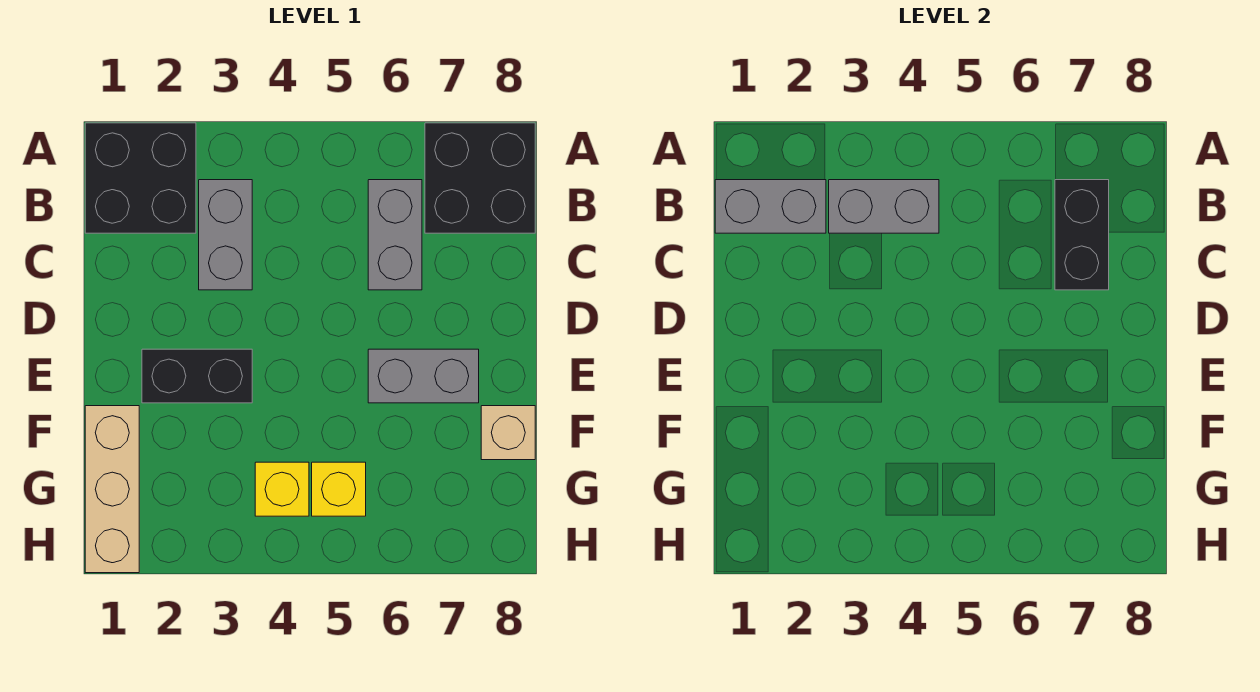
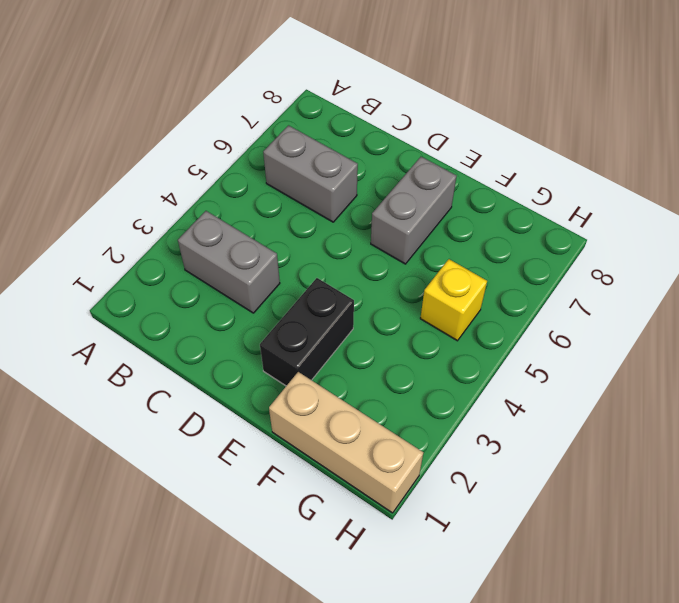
none -> black brick A1:B2 level 1
none -> black brick A7:B8 level 1
none -> tan brick F8 level 1

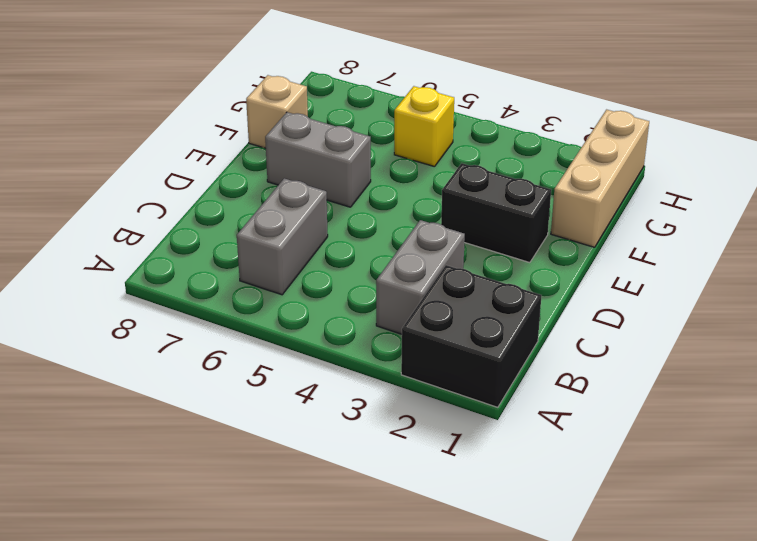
none -> black brick A7:B8 level 1
none -> yellow brick G4 level 1
none -> grey brick B1:B2 level 2

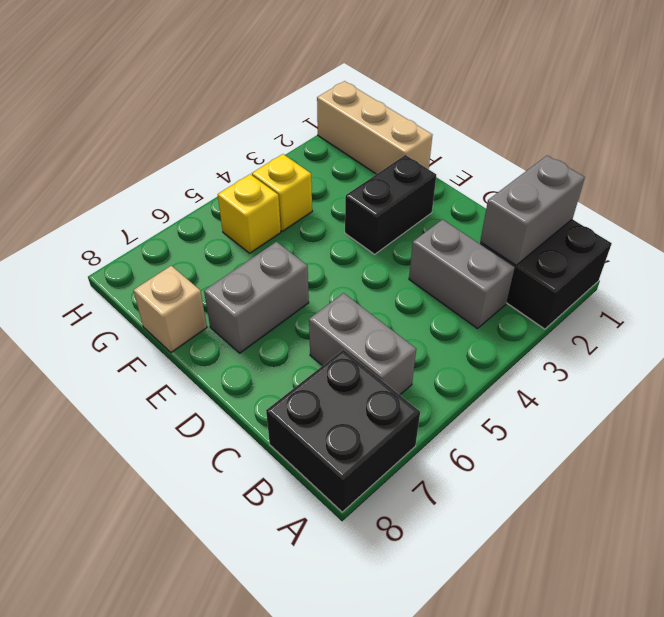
none -> grey brick B3:B4 level 2
none -> black brick B7:C7 level 2

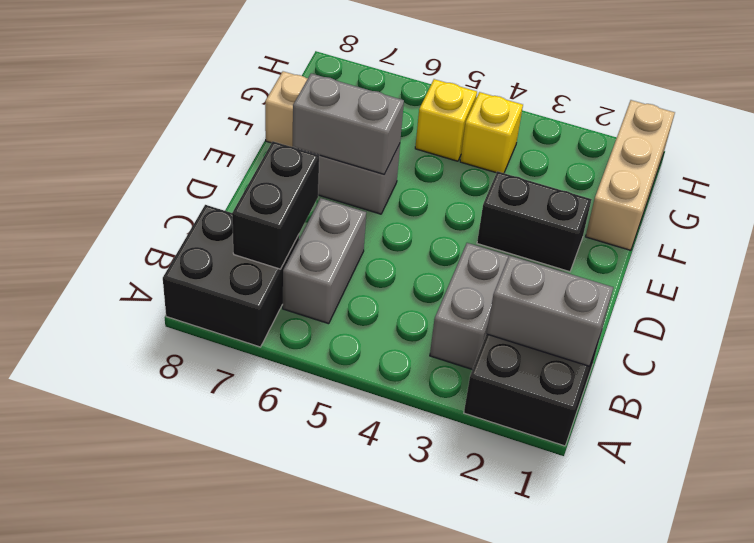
grey brick E6:E7 level 2 -> grey brick B3:B4 level 2

